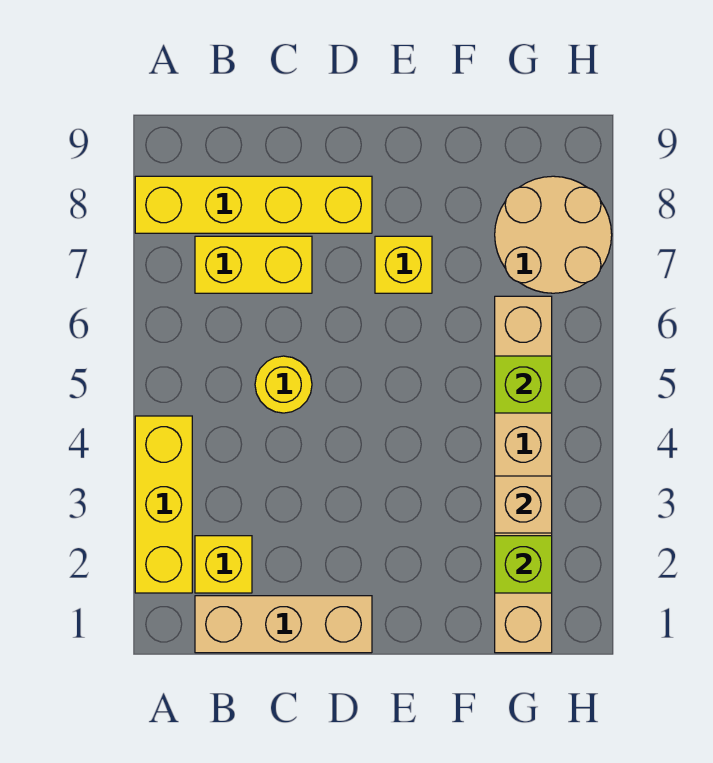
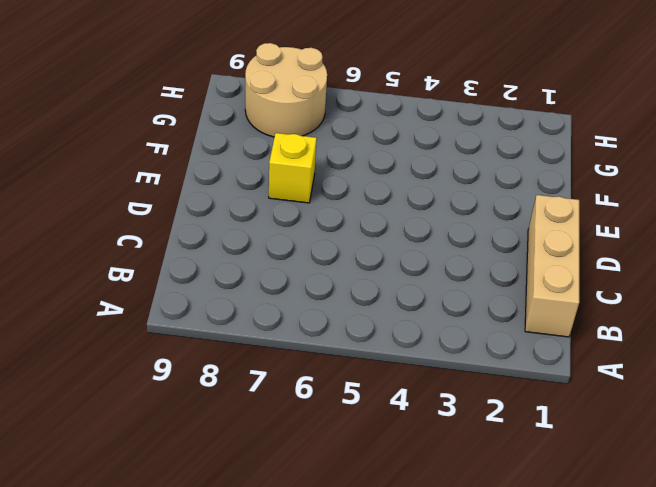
none -> yellow brick A2:A4 level 1
none -> yellow brick A8:D8 level 1
none -> yellow brick B2 level 1

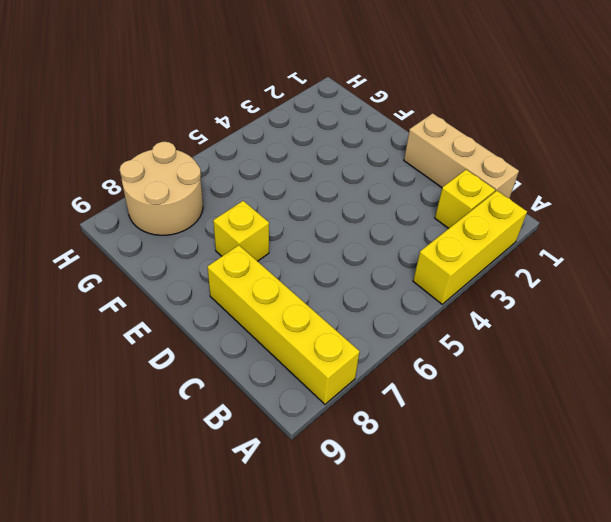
none -> yellow brick B7:C7 level 1
none -> yellow round brick C5 level 1
none -> tan brick G1:G6 level 1

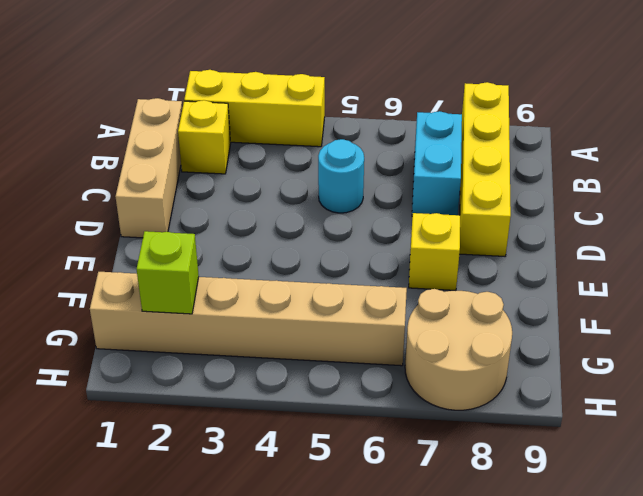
cyan brick B7:C7 level 1 -> yellow brick B7:C7 level 1
cyan round brick C5 level 1 -> yellow round brick C5 level 1
none -> tan brick G3 level 2
none -> lime brick G5 level 2

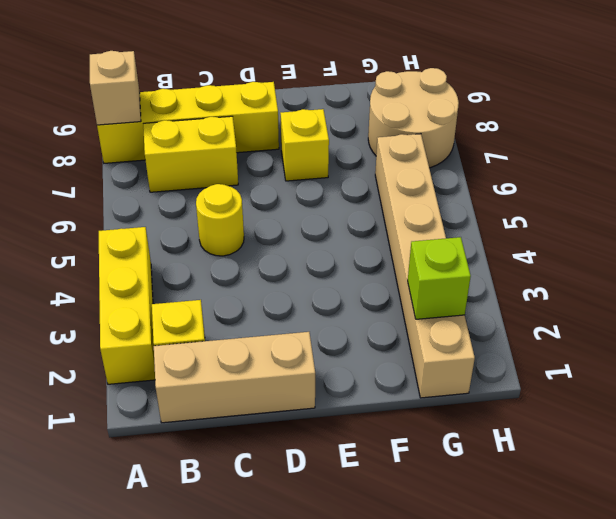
tan brick A8 level 2 -> tan brick G3 level 2
none -> lime brick G5 level 2

